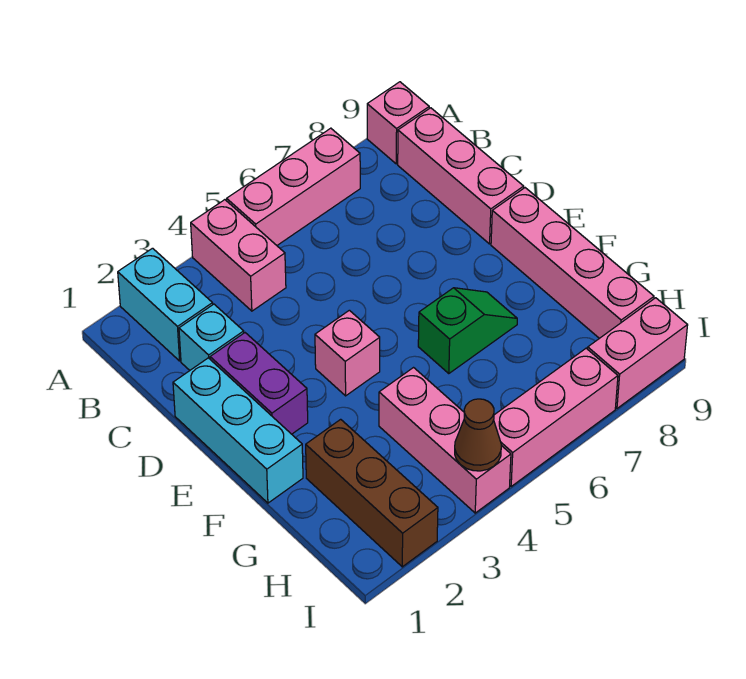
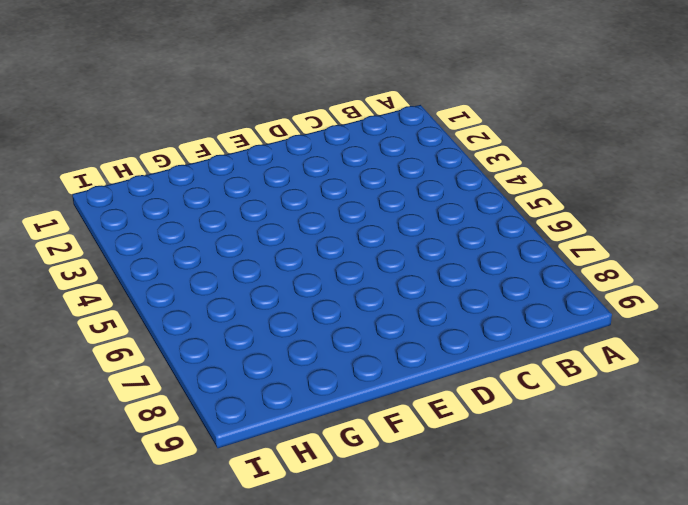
none -> cyan brick A2:B2 level 1
none -> pink brick A4:B4 level 1
none -> pink brick A5:A7 level 1

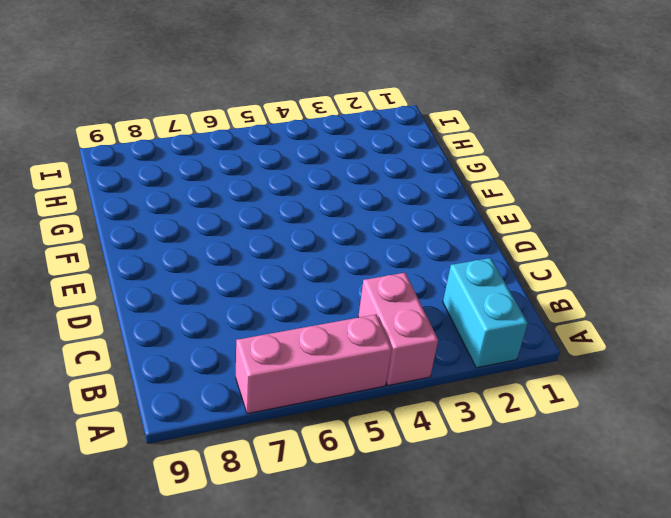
none -> pink brick A9 level 1
none -> pink brick B9:D9 level 1
none -> cyan brick C2 level 1

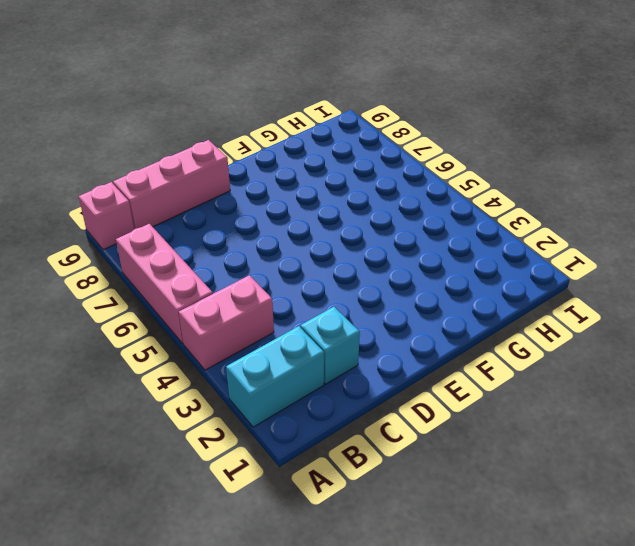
none -> cyan brick D1:F1 level 1
none -> purple brick D2:E2 level 1
none -> pink brick E4 level 1

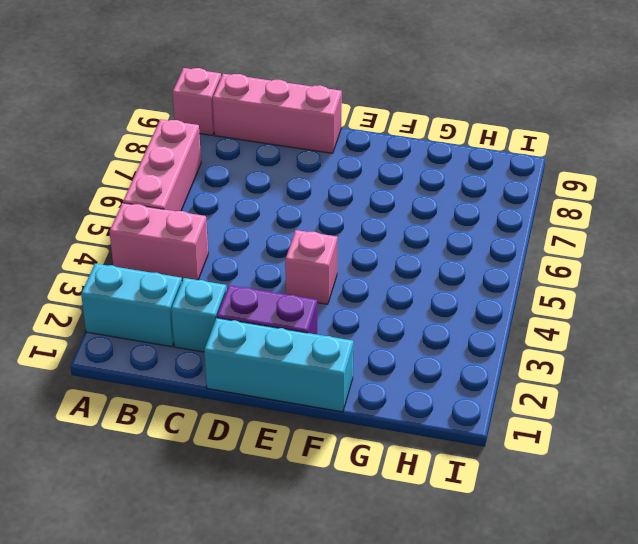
none -> pink brick E9:H9 level 1
none -> green slope F6:F7 level 1 top 6
none -> brown brick G2:I2 level 1

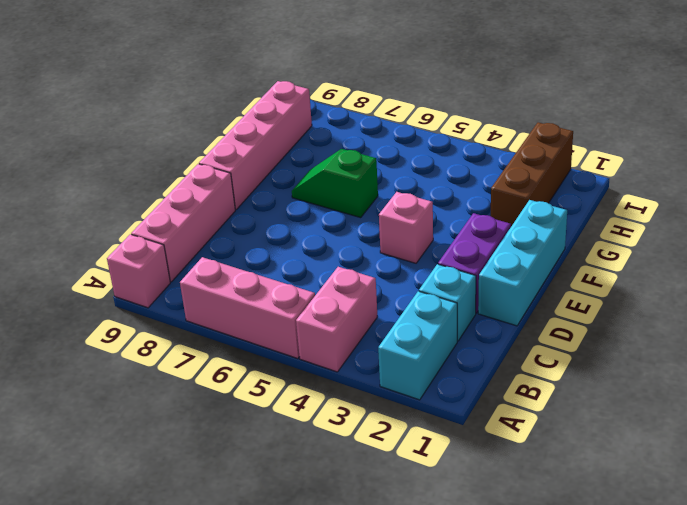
none -> pink brick G4:I4 level 1
none -> pink brick I5:I7 level 1
none -> pink brick I8:I9 level 1

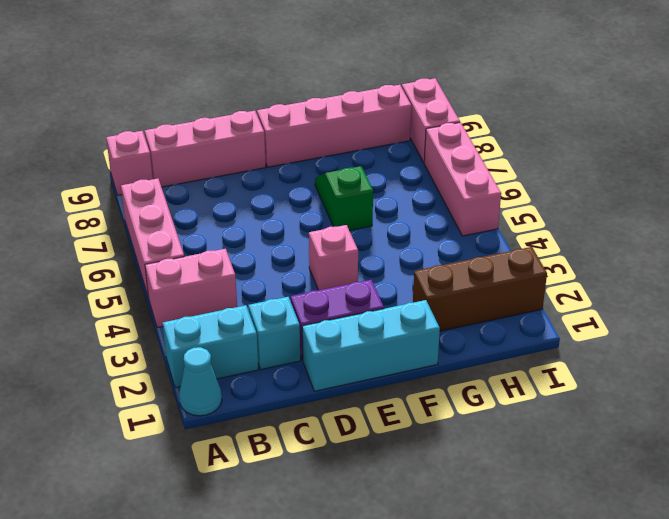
cyan cone A1 level 1 -> none
none -> pink brick G4:I4 level 1
none -> brown cone I4 level 2

